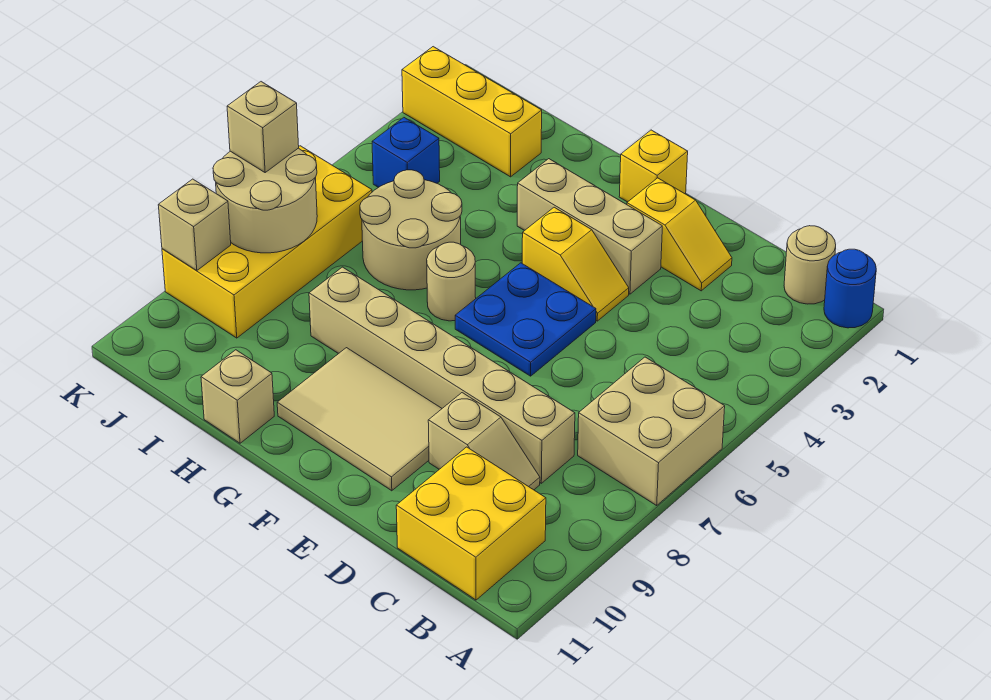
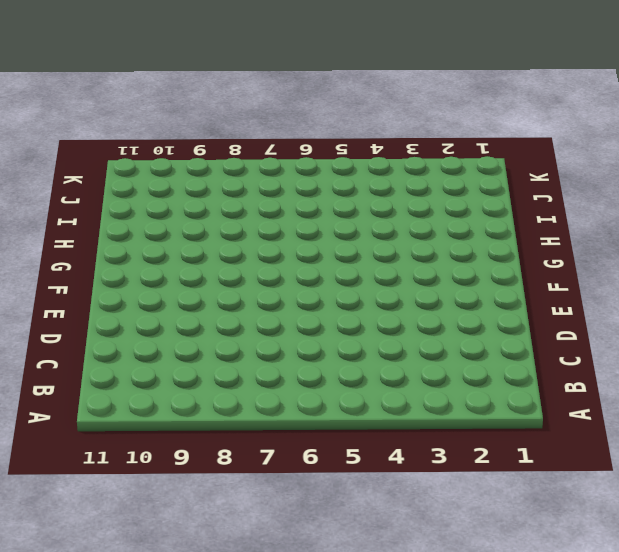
none -> blue round brick A1 level 1
none -> tan brick A6:B7 level 1
none -> tan round brick B1 level 1

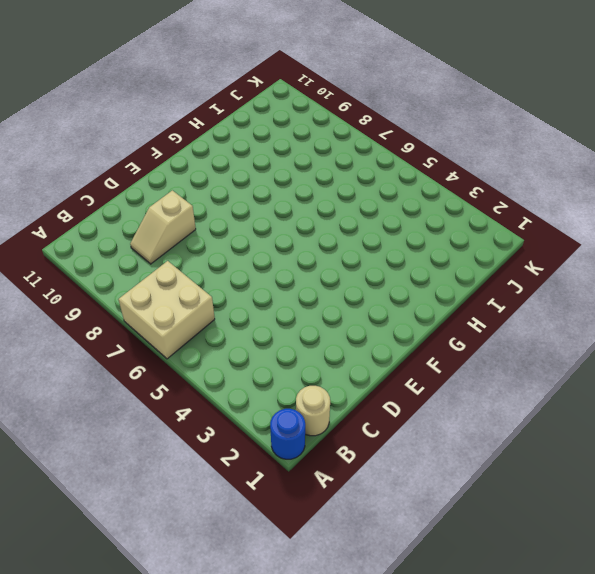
none -> yellow brick B10:C11 level 1
none -> tan brick C8:H8 level 1
none -> yellow slope D2:E2 level 1 top E

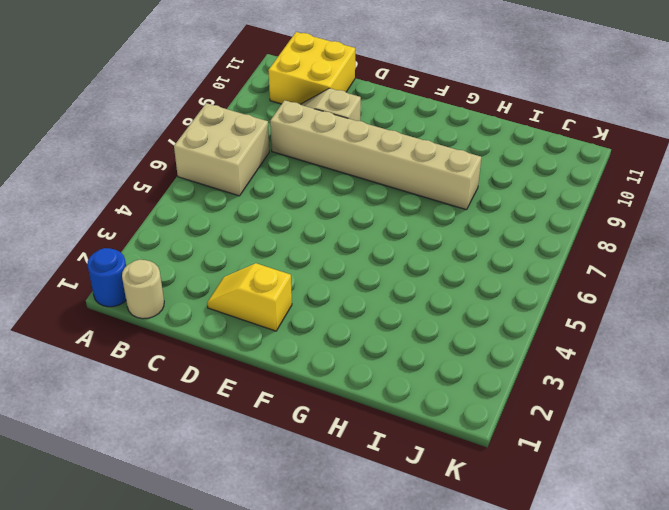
none -> tan brick E3:G3 level 1
none -> yellow slope E4:F4 level 1 top F
none -> blue plate E5:F6 level 1

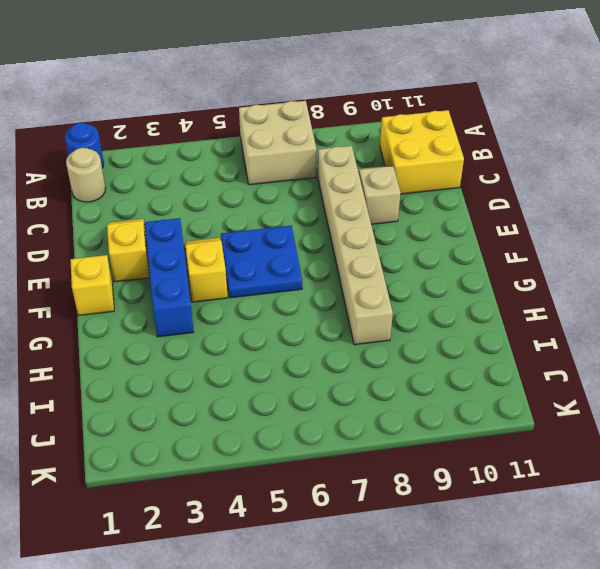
blue brick E3:G3 level 1 -> tan brick E3:G3 level 1
none -> tan tile E9:G10 level 1
none -> tan round brick G6 level 1
none -> tan round brick H5:I6 level 1

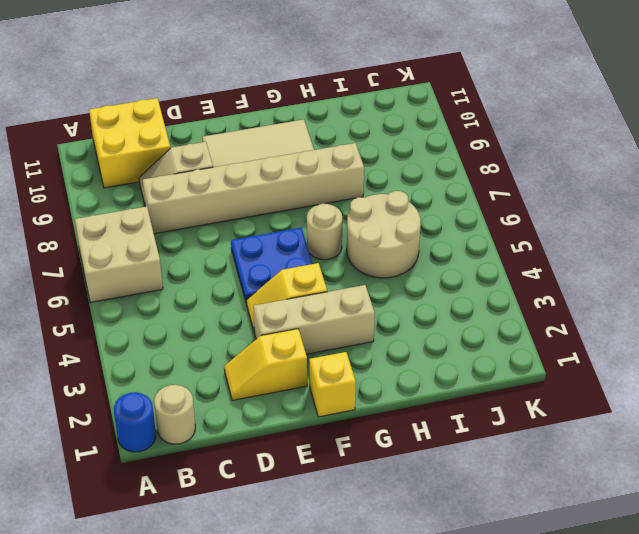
none -> tan brick H11 level 1
none -> yellow brick I2:K2 level 1
none -> blue brick J4 level 1

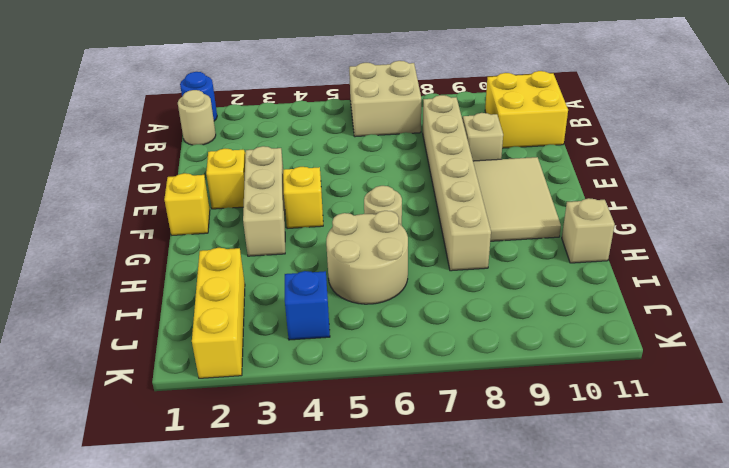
none -> blue plate E5:F6 level 1
none -> yellow brick J6:K9 level 1
none -> tan round brick J7:K8 level 2

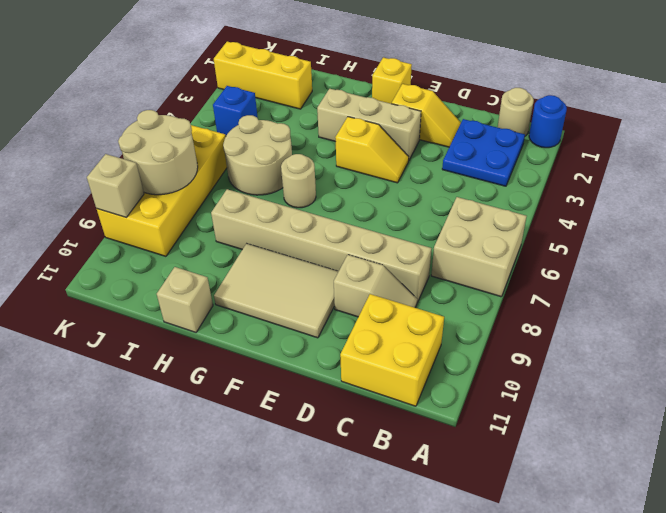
blue plate B2:C3 level 1 -> blue plate E5:F6 level 1
none -> tan brick K7 level 3

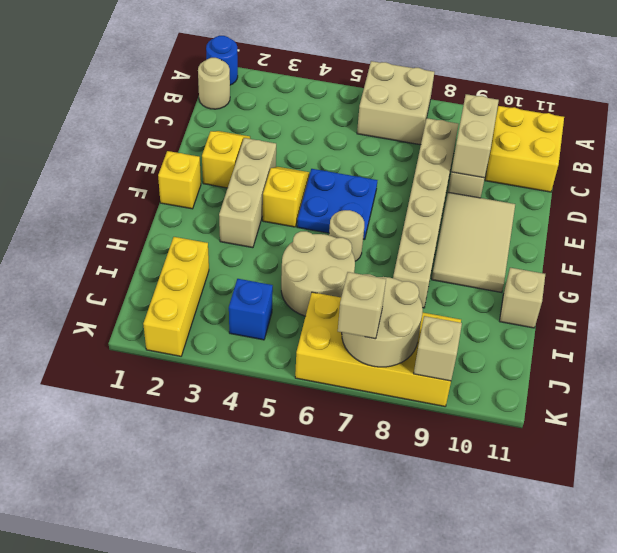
tan brick C9:D9 level 2 -> none

